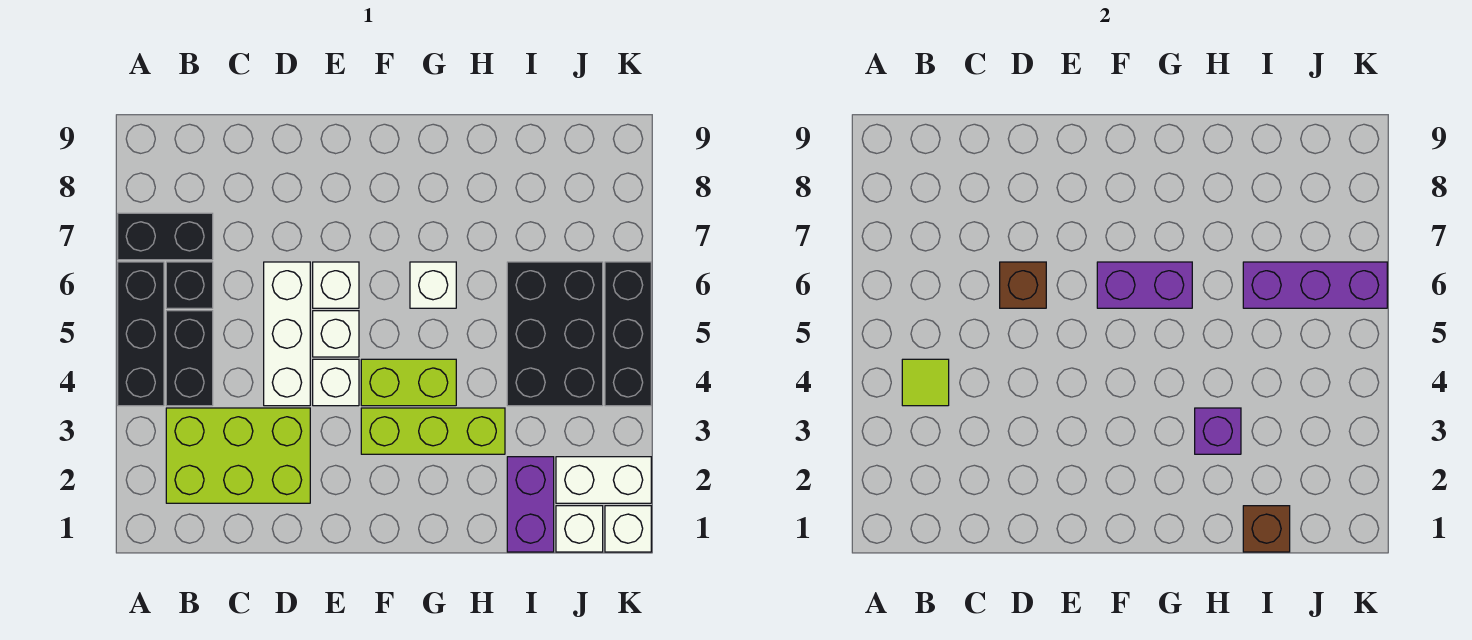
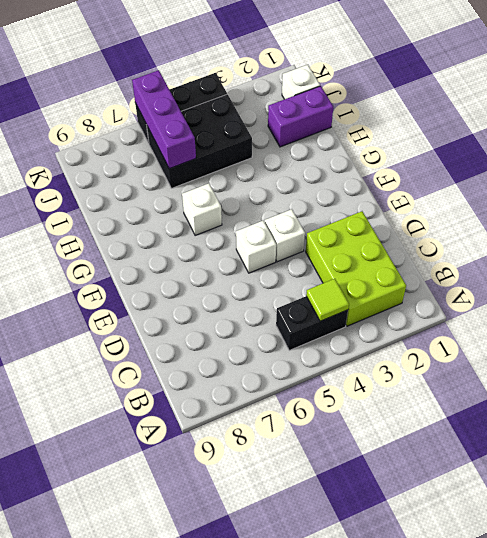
none -> black brick A4:A6 level 1
none -> black brick A7:B7 level 1
none -> black brick B6 level 1

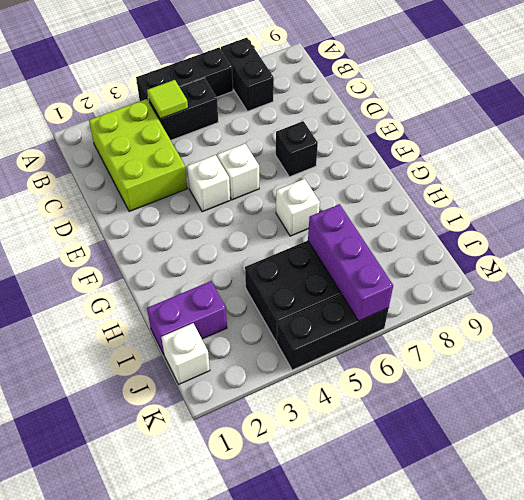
black brick E7 level 1 -> black brick B6 level 1
none -> white brick D4:D6 level 1
none -> white brick E6 level 1
none -> lime brick F3:H3 level 1

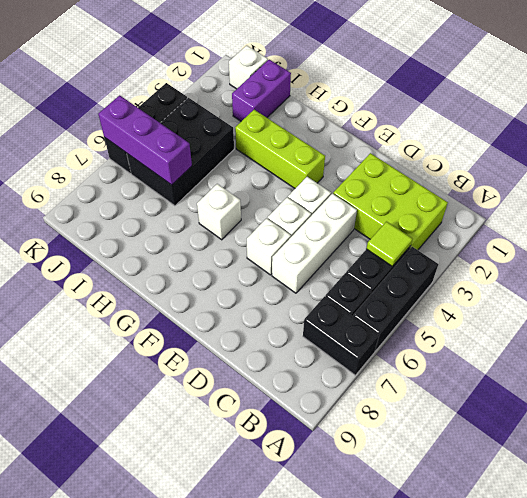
none -> lime brick F4:G4 level 1
none -> white brick J2:K2 level 1
none -> white brick K1 level 1

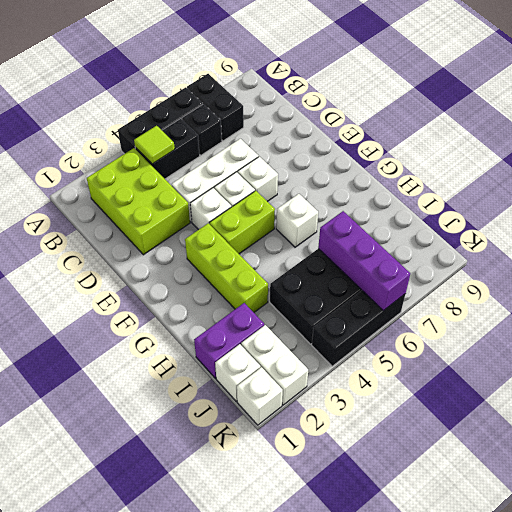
lime brick F4:F5 level 1 -> lime brick F4:G4 level 1
none -> brown brick D6 level 2
none -> purple brick F6:G6 level 2
none -> purple brick H3 level 2

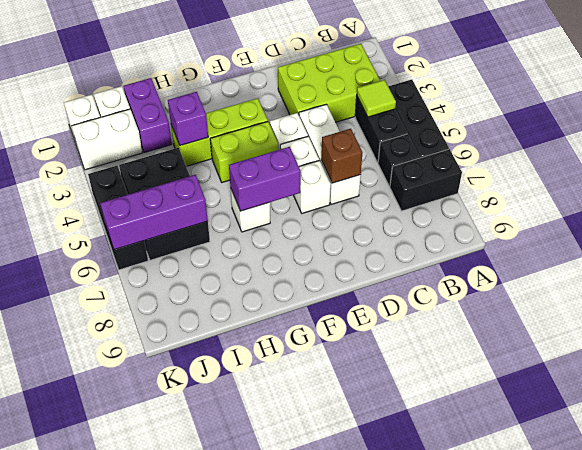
none -> brown brick I1 level 2

